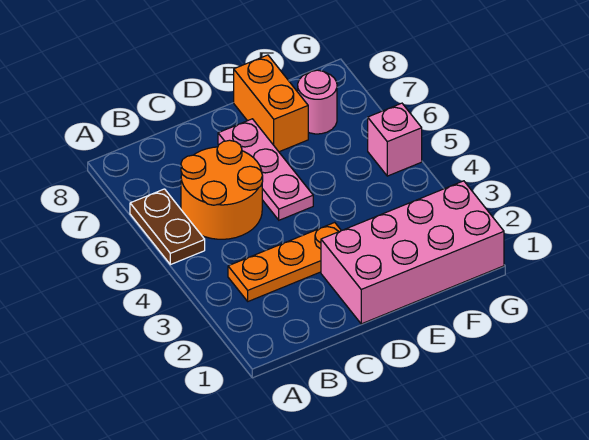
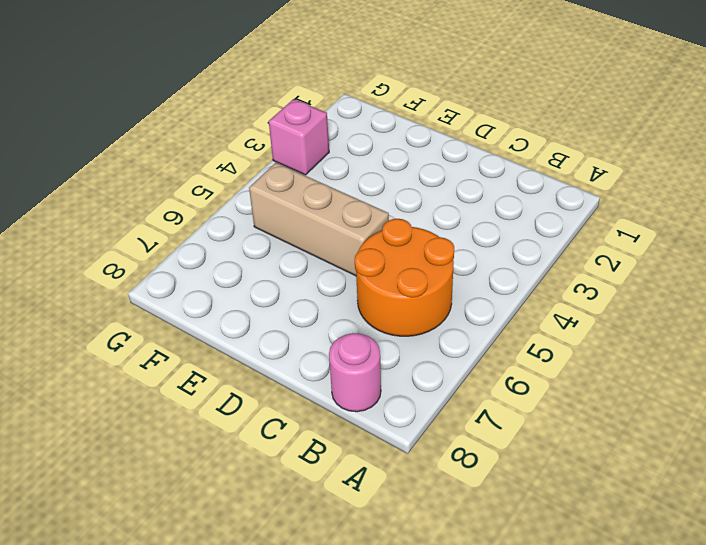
pink round brick B8 level 1 -> pink round brick F7 level 1
tan brick D5:F5 level 1 -> pink plate D5:D7 level 1
pink brick G3 level 1 -> pink brick G5 level 1
none -> brown plate A5:A6 level 1
none -> orange plate B3:D3 level 1

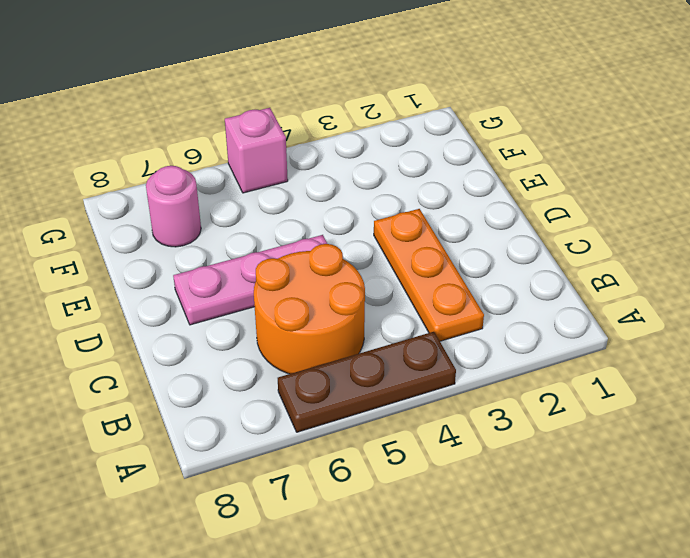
brown plate A4:A6 level 1 -> brown plate A5:A6 level 1
none -> pink brick D1:G2 level 1
none -> orange brick E7:E8 level 1

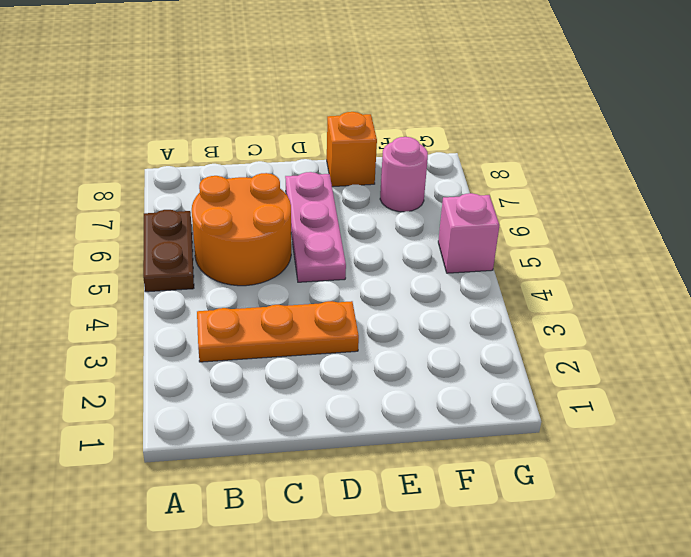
orange brick E8 level 1 -> orange brick E7:E8 level 1
none -> pink brick D1:G2 level 1

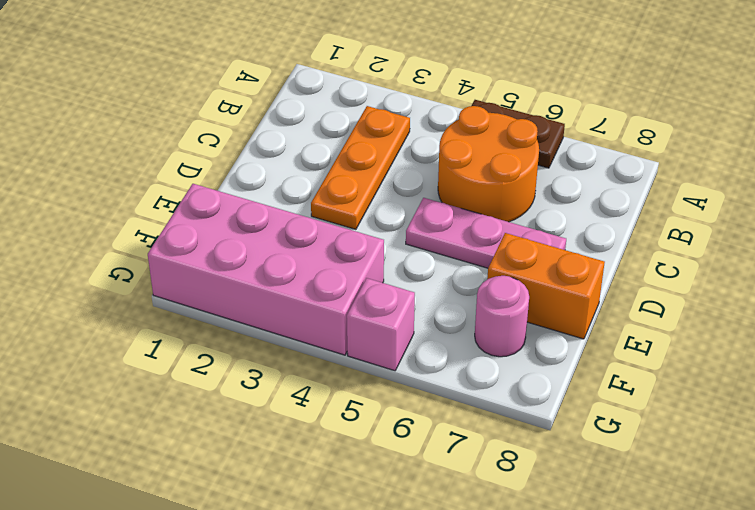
pink brick F1:G4 level 1 -> pink brick D1:G2 level 1

